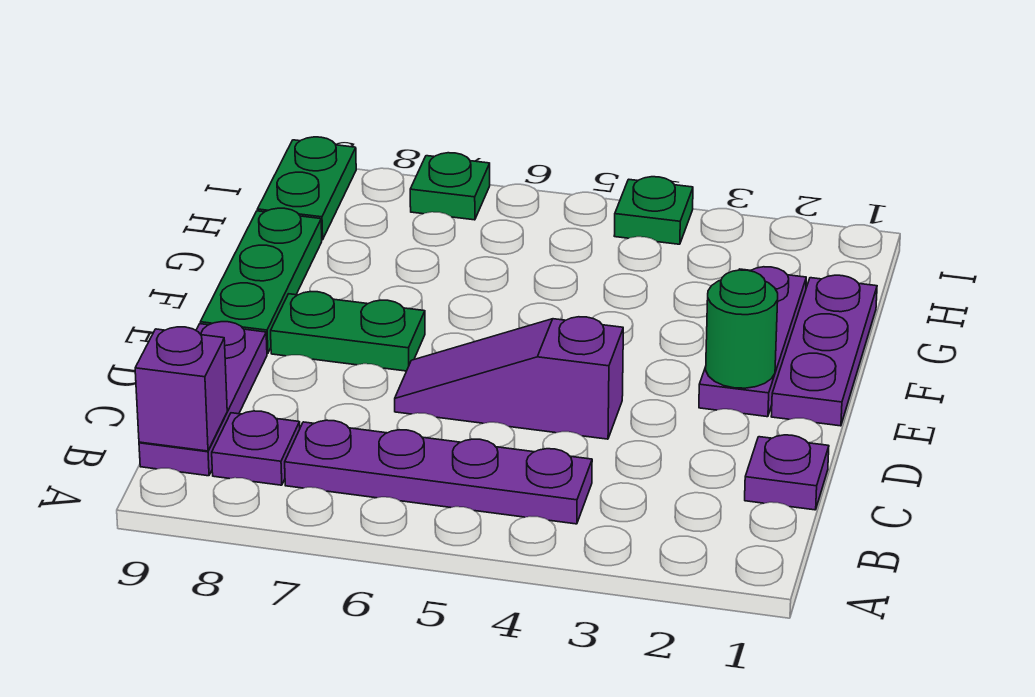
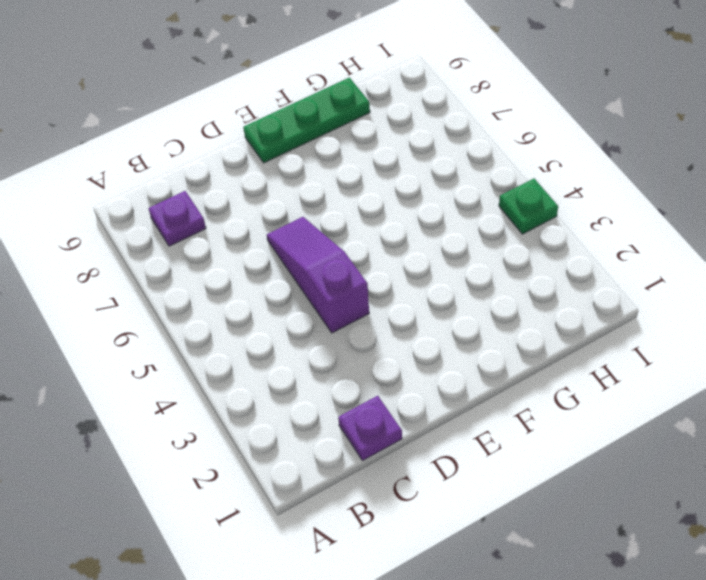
none -> purple plate B4:B7 level 1
none -> purple plate B9:D9 level 1
none -> purple plate E1:G1 level 1

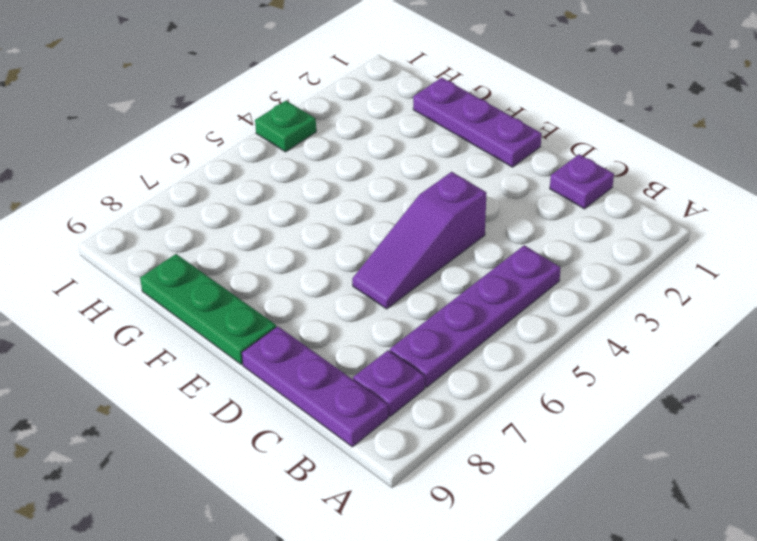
none -> purple plate E2:G2 level 1
none -> green plate E7:E8 level 1
none -> green plate H9:I9 level 1

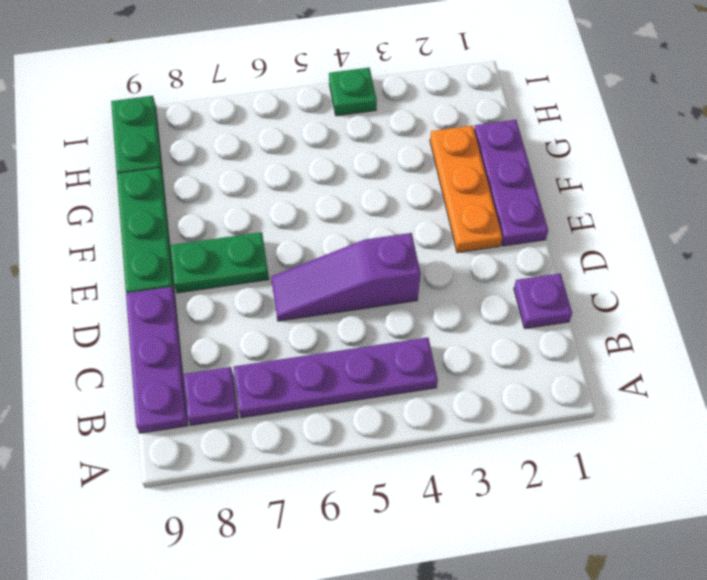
orange plate E2:G2 level 1 -> purple plate E2:G2 level 1
none -> green plate I7 level 1
none -> purple brick B9 level 2
none -> green round brick E2 level 2

